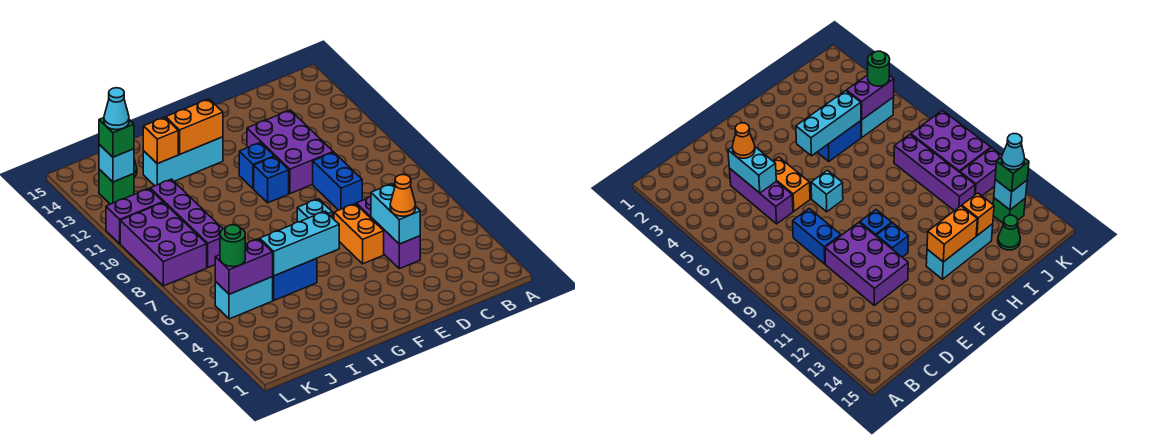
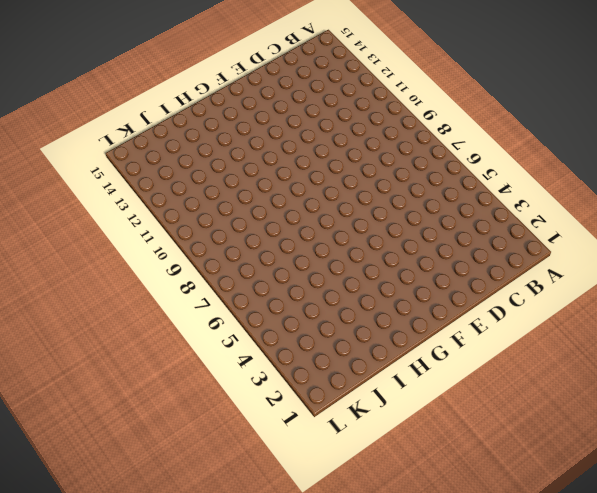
none -> purple brick D4:D6 level 1
none -> blue brick D8:D9 level 1
none -> purple brick D10:E12 level 1

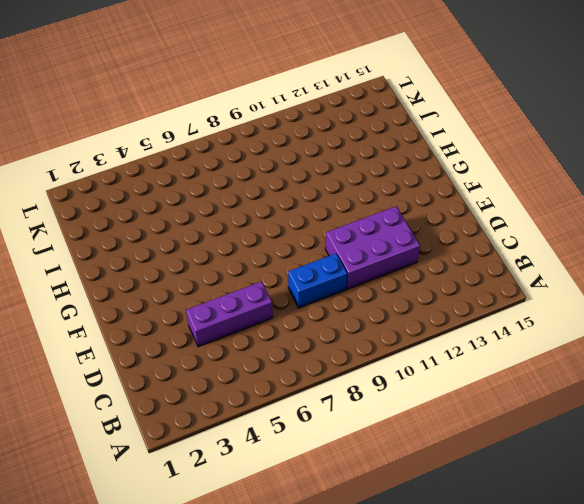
none -> orange brick E5:E6 level 1
none -> cyan brick F7 level 1
none -> blue brick F10 level 1

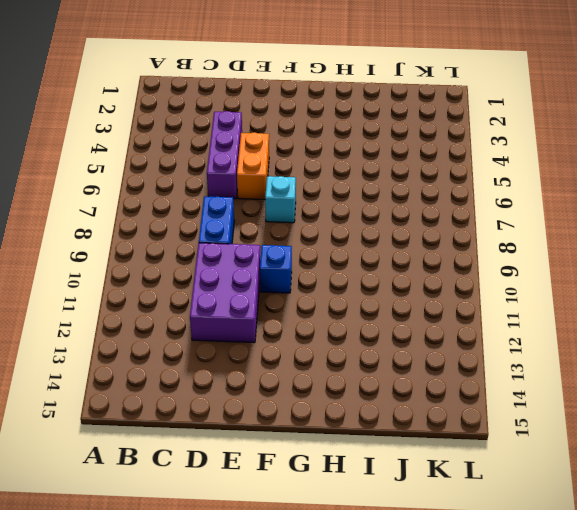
none -> blue brick F11 level 1
none -> cyan brick G13:I13 level 1
none -> blue brick H5:I5 level 1

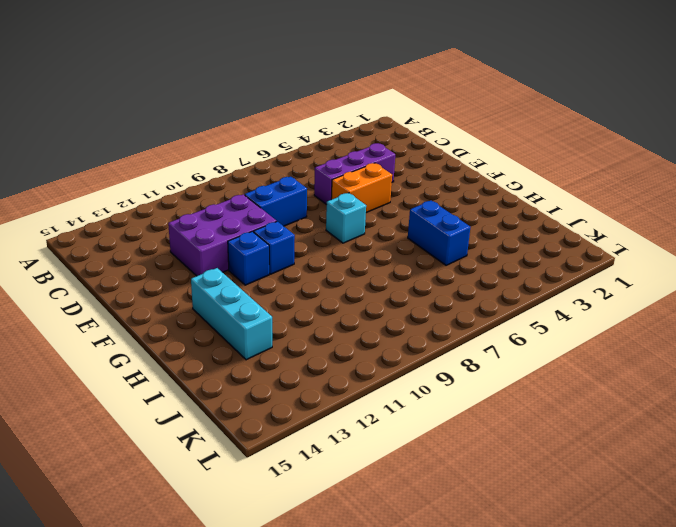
none -> cyan brick J5:K5 level 1
none -> purple brick J8:J11 level 1
none -> green cone J14 level 1

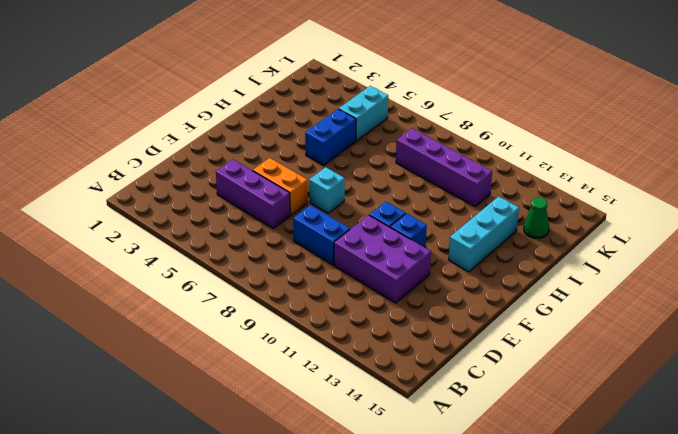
none -> purple brick K8:L10 level 1
none -> purple brick K11:L11 level 1
none -> green brick K13 level 1

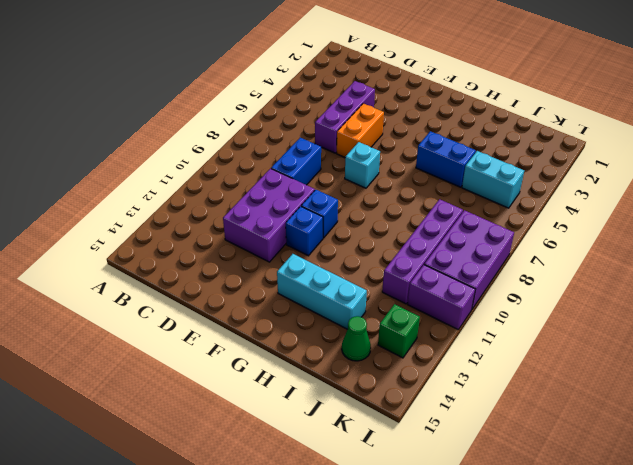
none -> cyan brick D4:D5 level 2
none -> cyan brick G5:I5 level 2
none -> orange brick G13:H13 level 2

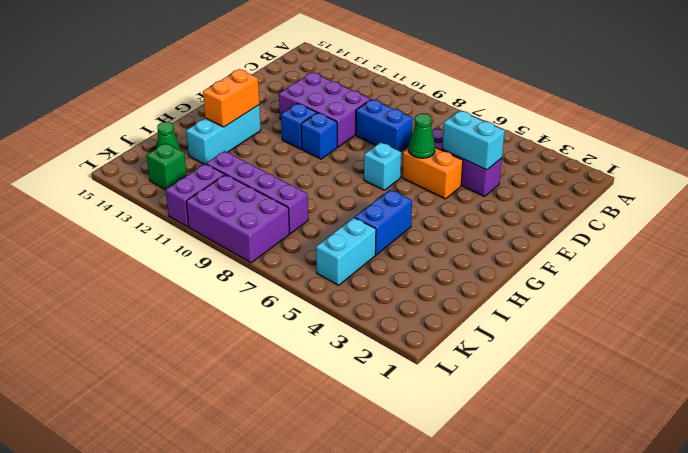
green cone E6 level 2 -> none
none -> cyan brick G5:I5 level 2
none -> orange brick I13 level 2
none -> purple brick J5:K5 level 2

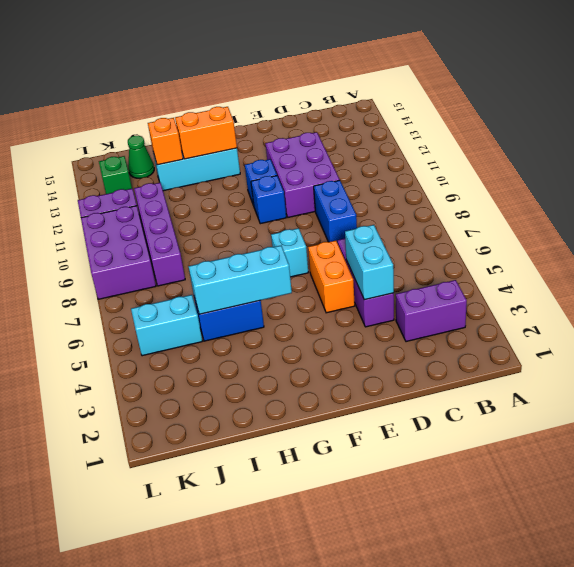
purple brick B3:C3 level 1 -> purple brick J5:K5 level 2
none -> cyan brick K13 level 2
none -> orange cone D4 level 3
none -> green round brick K5 level 3

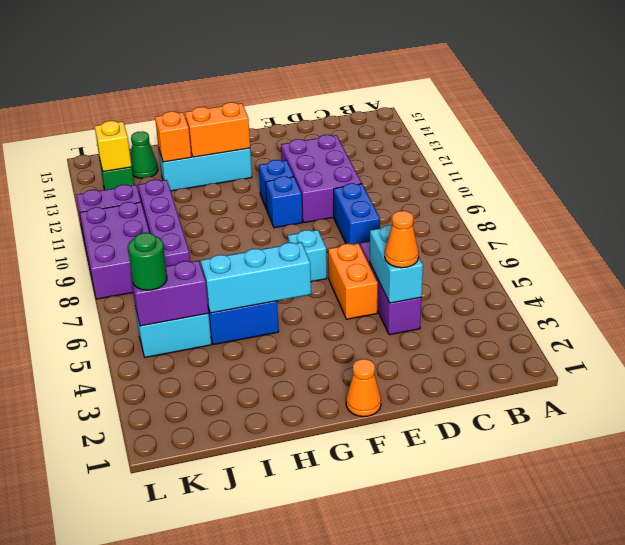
orange cone F1 level 1 -> none
yellow brick K13 level 2 -> cyan brick K13 level 2
none -> green brick K13 level 3
none -> cyan cone K13 level 4

